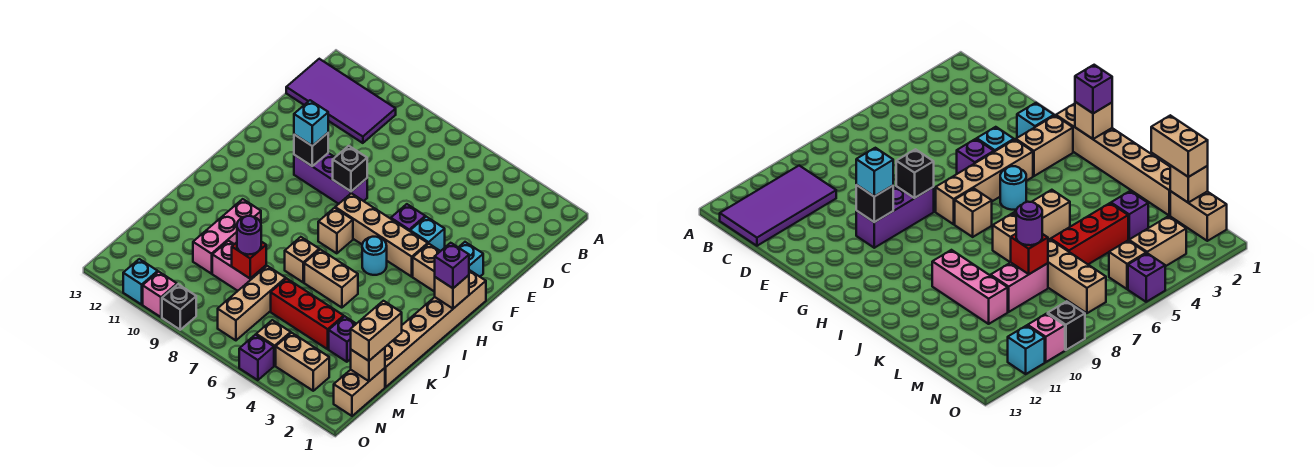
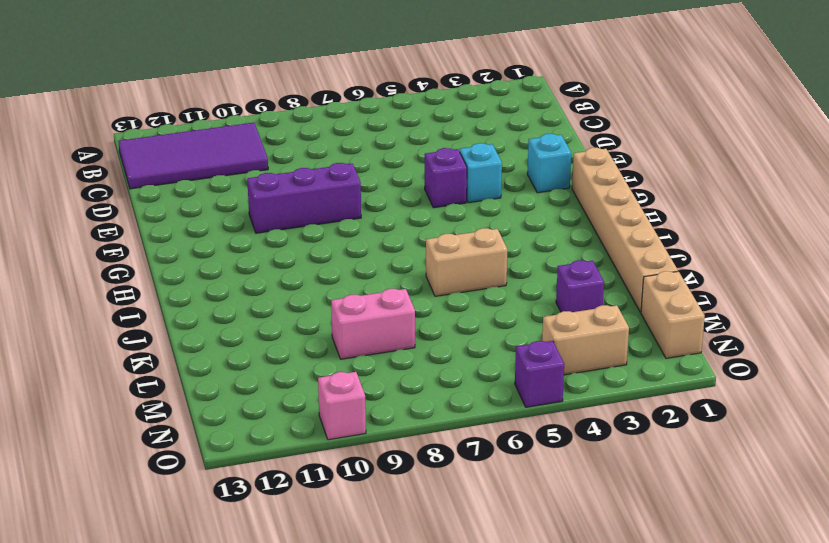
none -> tan brick G2:G3 level 1
none -> tan brick G4:G7 level 1
none -> cyan round brick H5 level 1
none -> tan brick H7 level 1

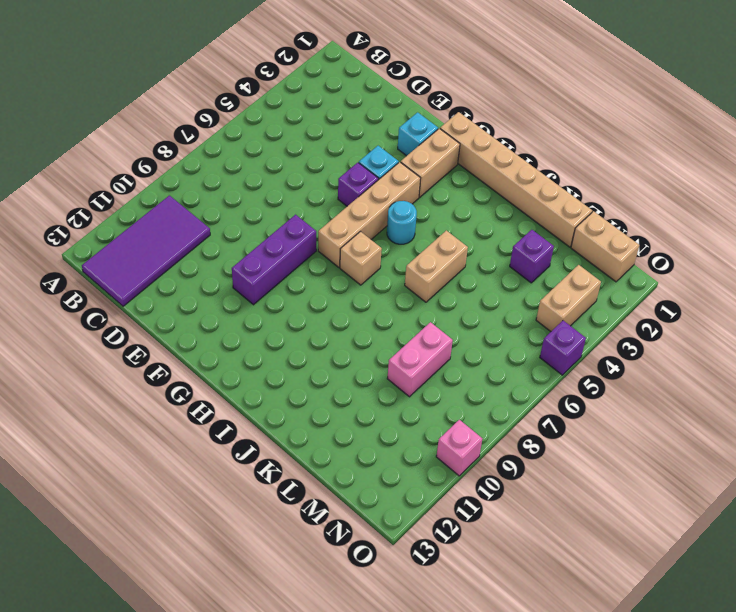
none -> tan brick J7 level 1
none -> pink brick J10:L10 level 1
none -> red brick L4:L6 level 1
none -> tan brick L7:N7 level 1

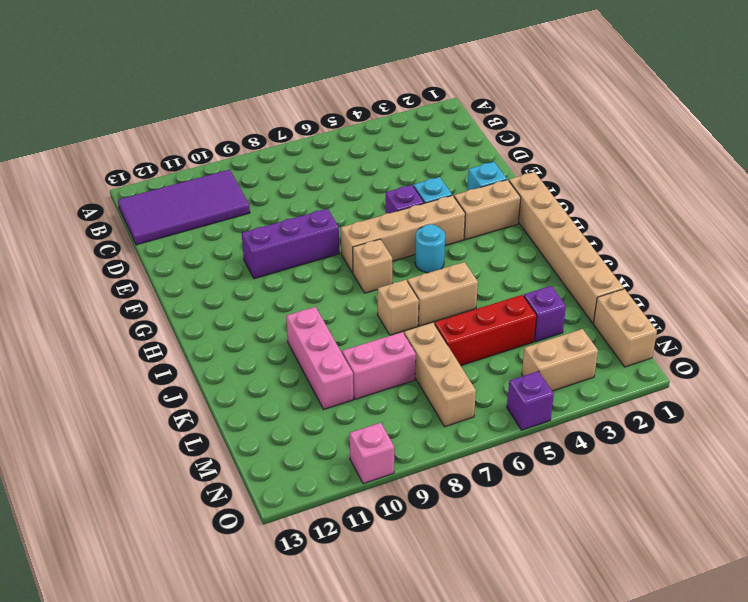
none -> tan brick N5 level 1
none -> black brick O9 level 1
none -> cyan brick O11 level 1
none -> black brick F8 level 2

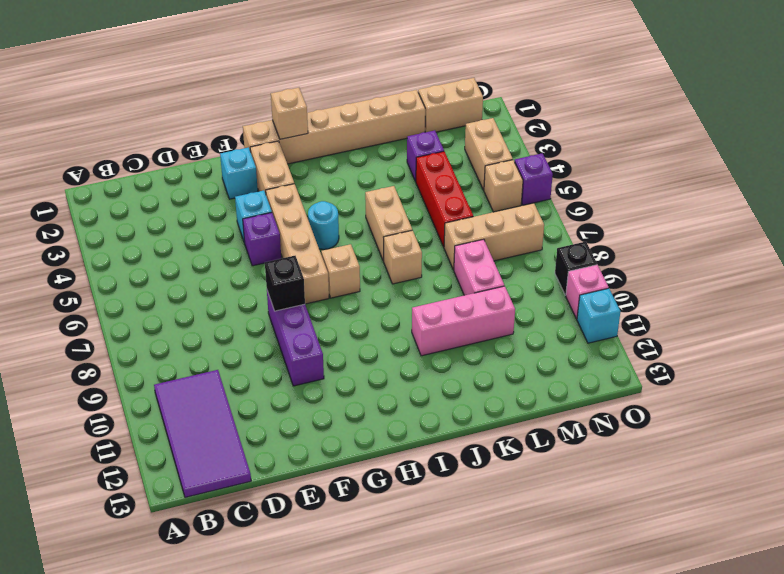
none -> black brick F10 level 2
none -> red brick L8 level 2
none -> tan brick M1 level 2
none -> cyan brick F10 level 3

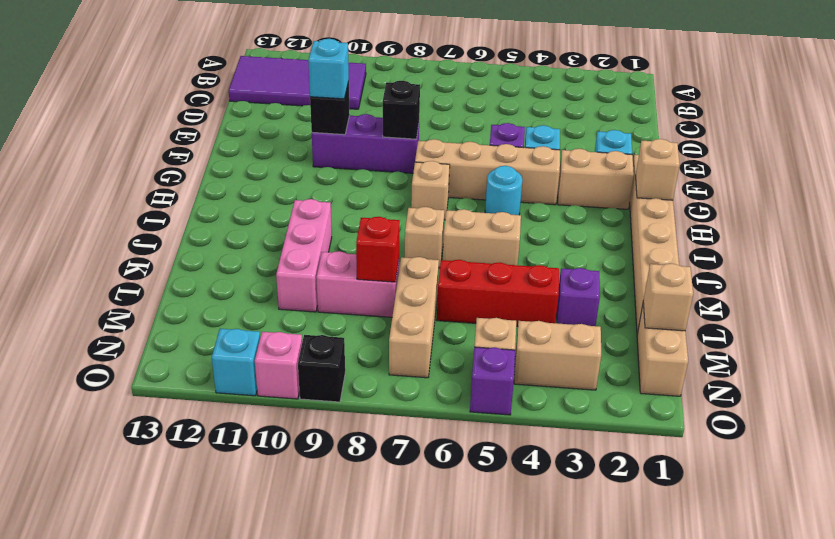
none -> purple brick H1 level 3
none -> tan brick L1:M1 level 3
none -> purple round brick L8 level 3

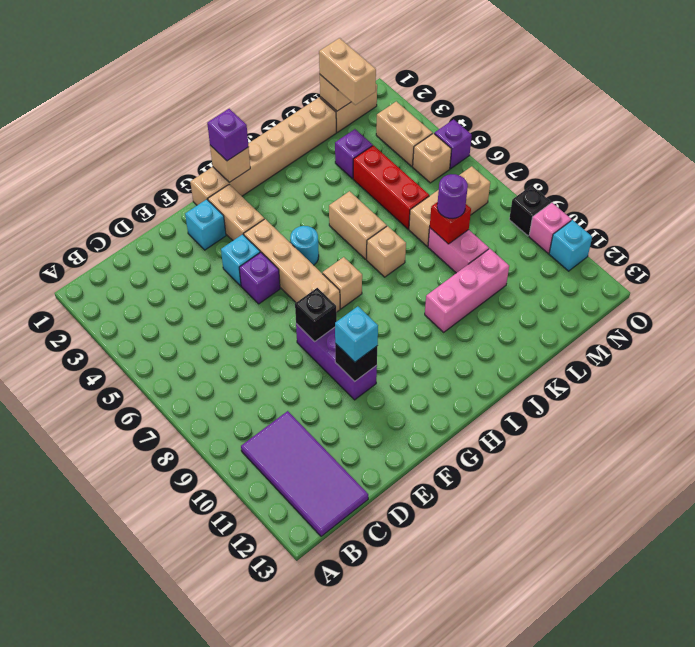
tan brick M1:M2 level 3 -> tan brick L1:M1 level 3

